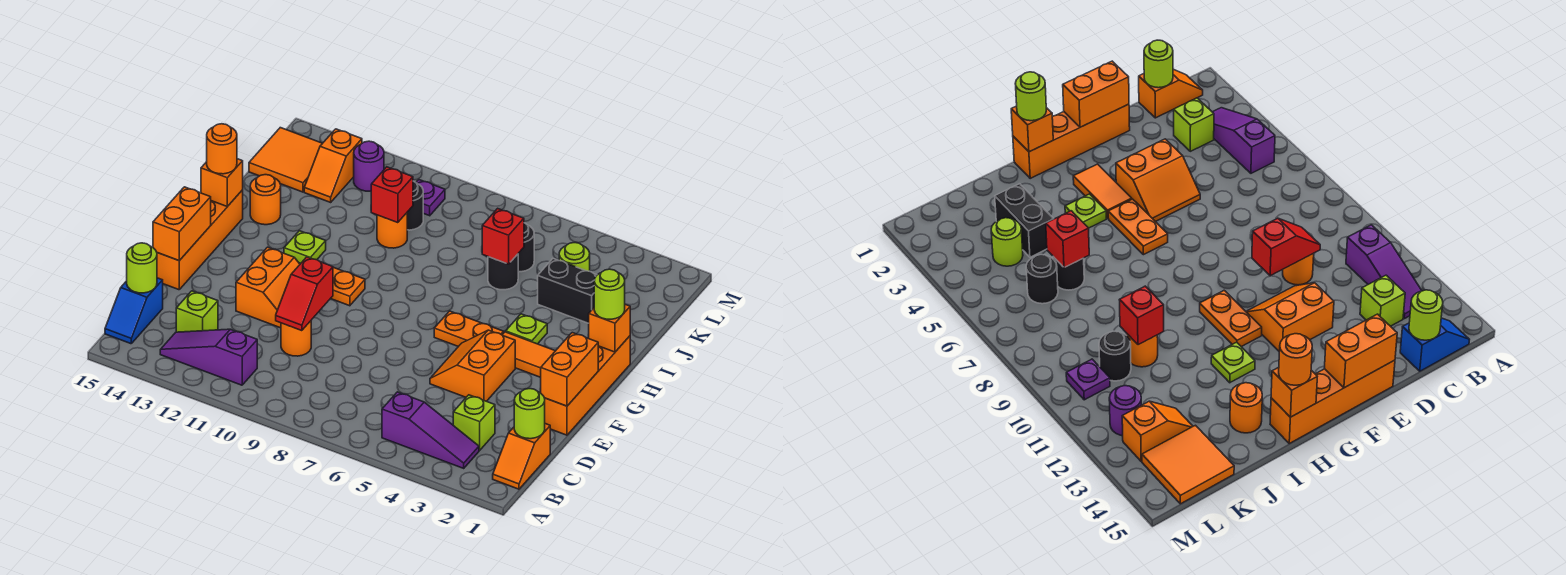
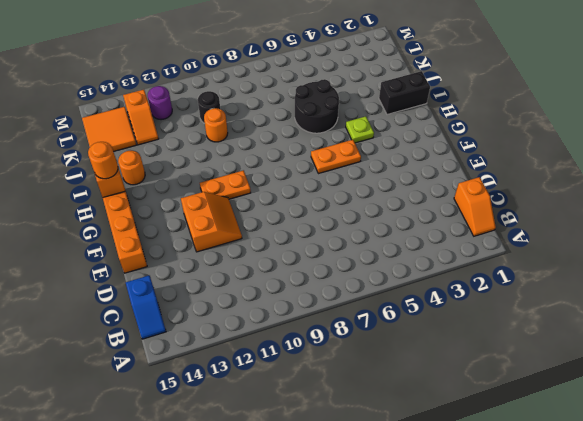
black brick I1:I2 level 1 -> black brick J3:J4 level 1
black round brick I5:J6 level 1 -> black round brick J6 level 1
none -> purple slope B3:B5 level 1 top 5
none -> purple slope B11:B13 level 1 top 11
none -> lime brick C3 level 1
none -> lime brick C13 level 1

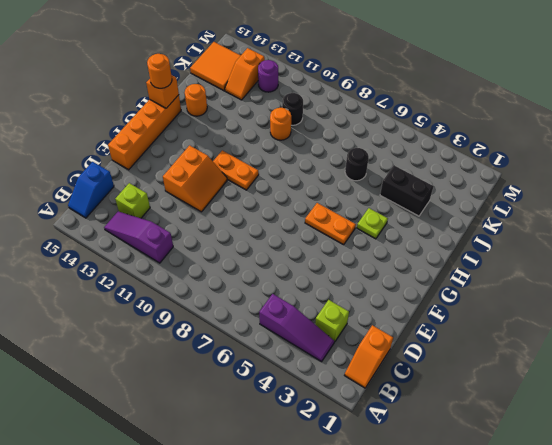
none -> orange round brick D10 level 1
none -> orange brick E1:H1 level 1
none -> orange slope E4:F5 level 1 top 4
none -> orange tile G3:G4 level 1

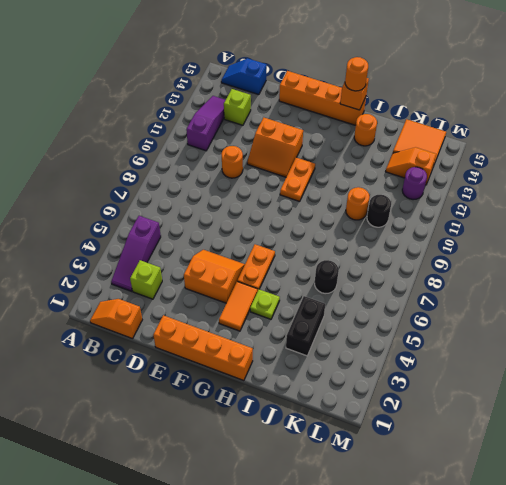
none -> lime plate H12 level 1
none -> lime round brick K4 level 1
none -> black round brick K6 level 1
none -> purple plate L10 level 1

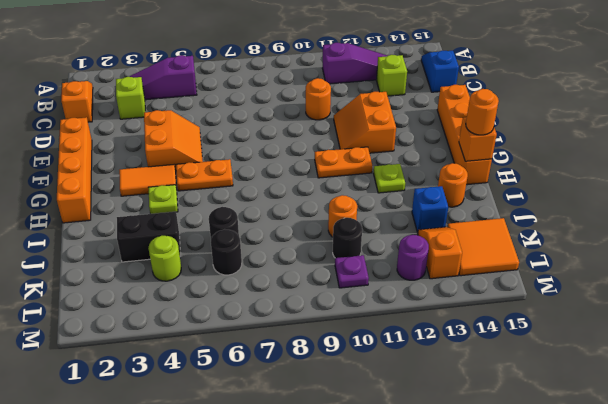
blue brick J13 level 1 -> none
none -> lime round brick C1 level 2
none -> lime round brick C15 level 2
none -> red slope D10:E10 level 2 top E
none -> orange brick E1:F1 level 2

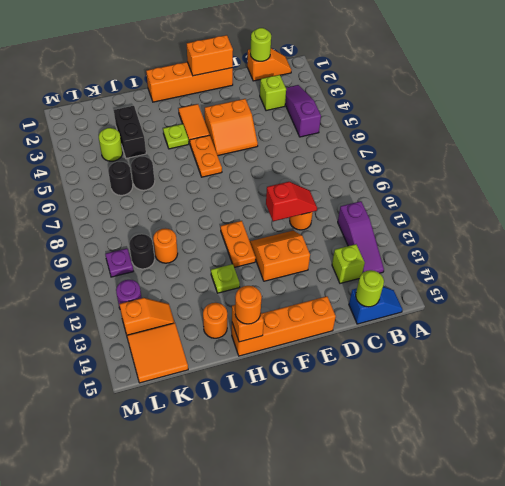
none -> orange brick E15:F15 level 2
none -> orange brick H1 level 2
none -> red brick J6 level 2
none -> red brick J10 level 2

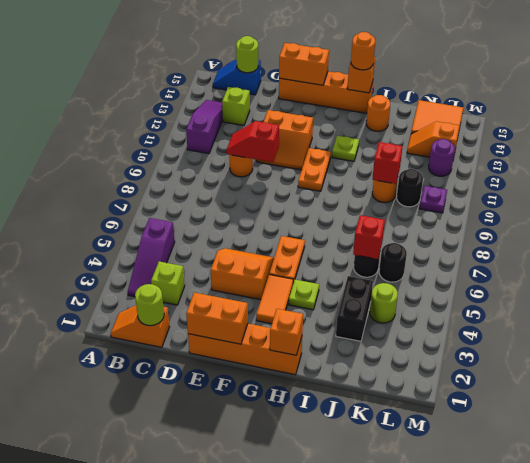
none -> lime round brick H1 level 3

